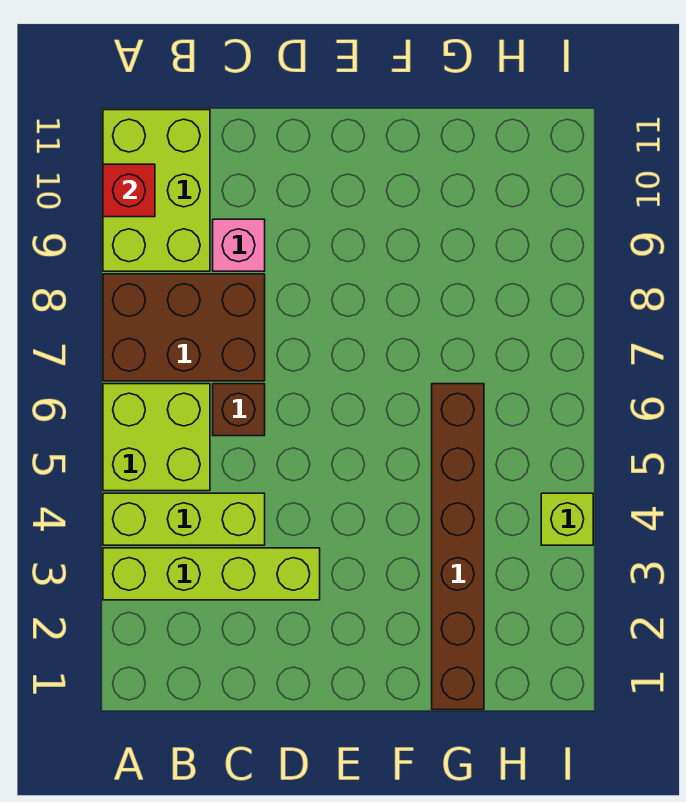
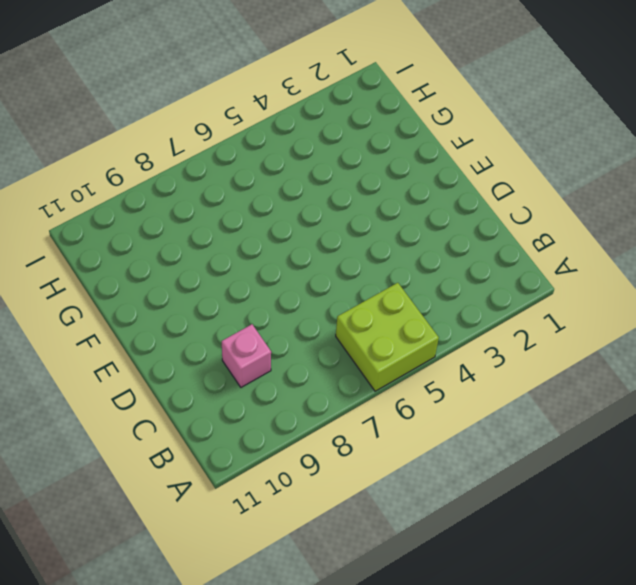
none -> lime brick A3:D3 level 1
none -> lime brick A4:C4 level 1

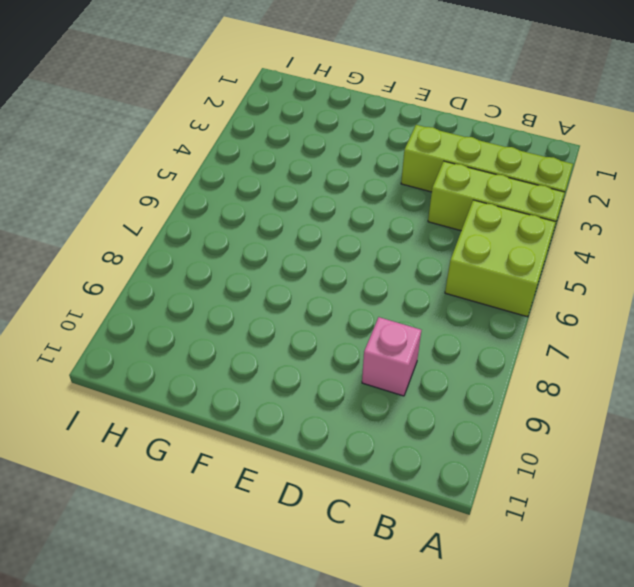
none -> brown brick A7:C8 level 1
none -> lime brick A9:B11 level 1

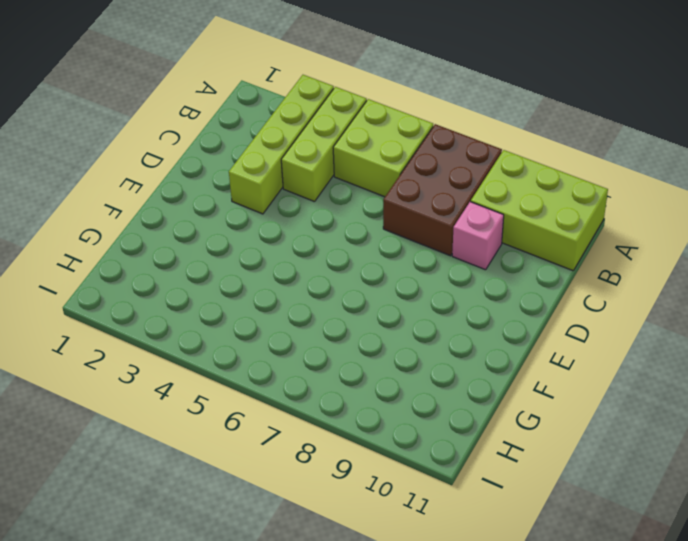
none -> brown brick C6 level 1
none -> brown brick G1:G6 level 1

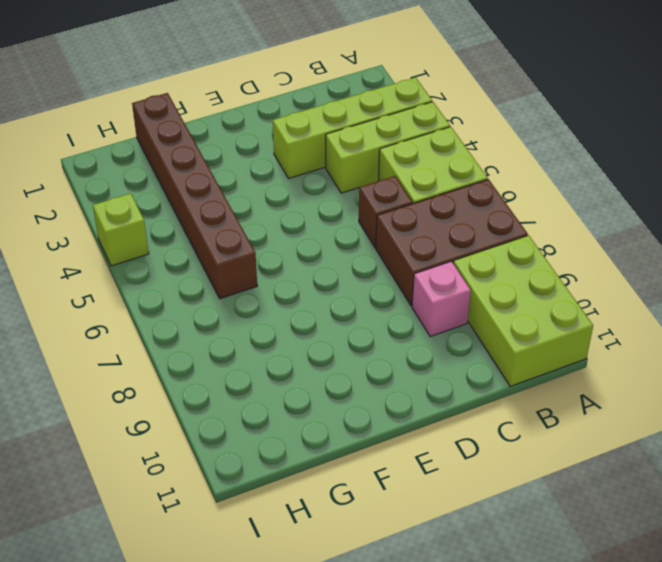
none -> red brick A10 level 2

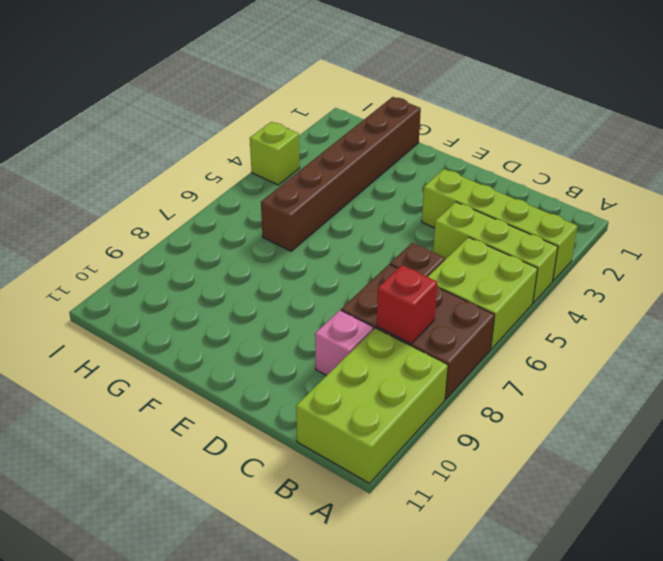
red brick B8 level 2 -> red brick A10 level 2

